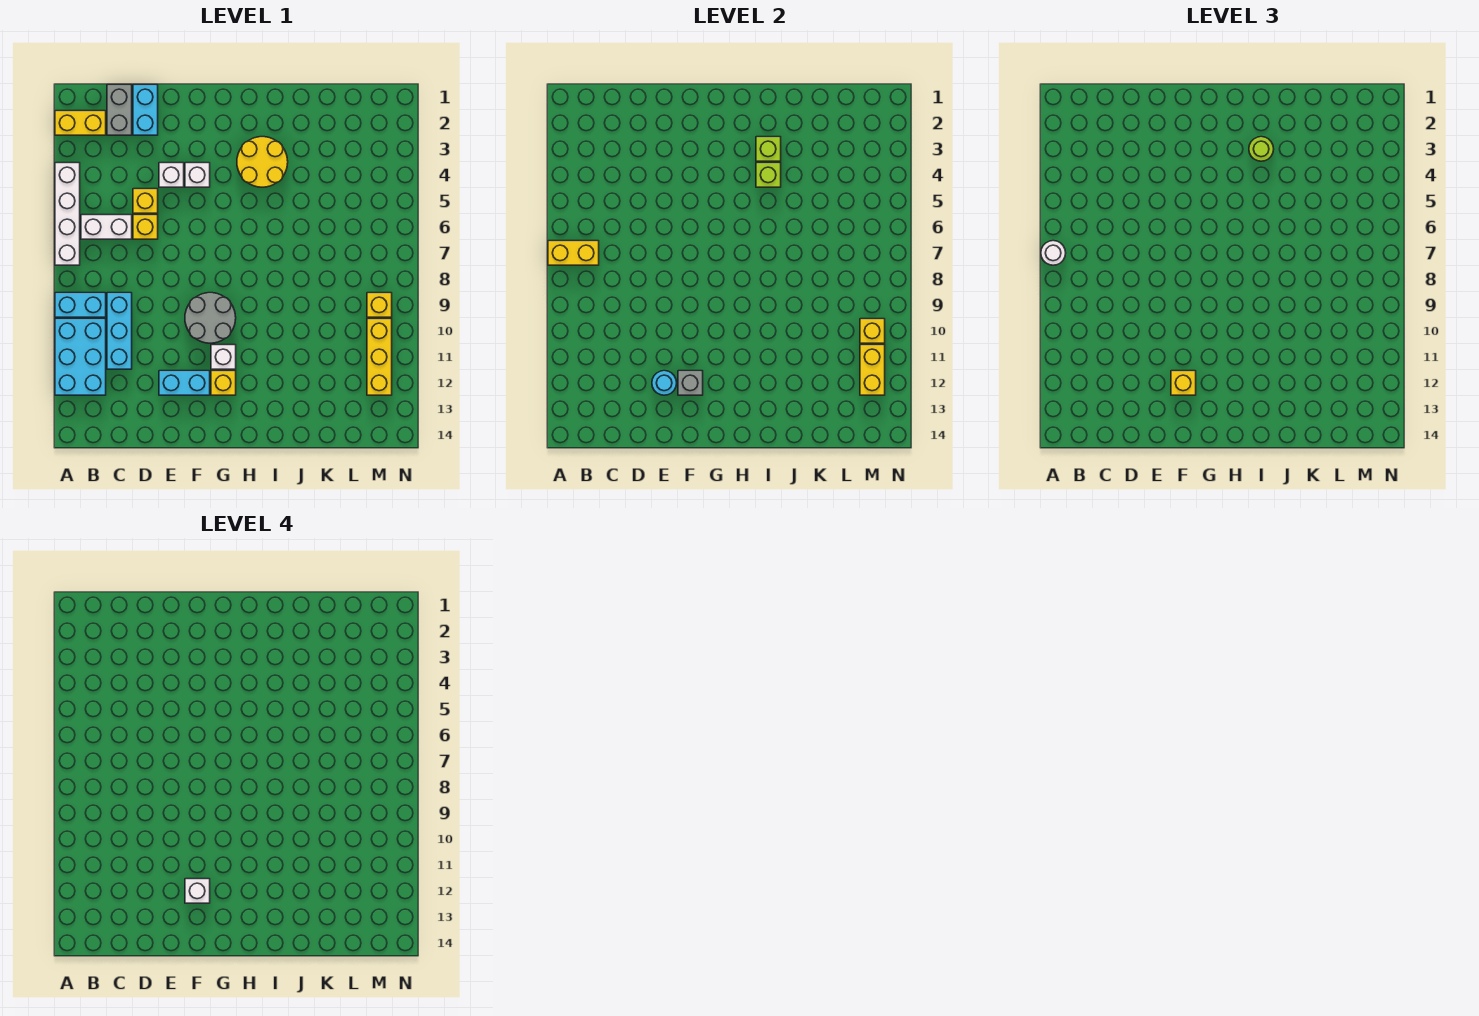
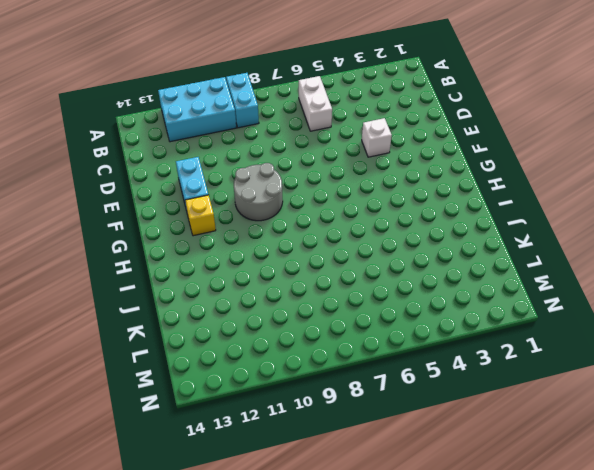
none -> yellow brick A2:B2 level 1
none -> white brick A4:A7 level 1
none -> grey brick C1:C2 level 1
none -> cyan brick C9:C11 level 1

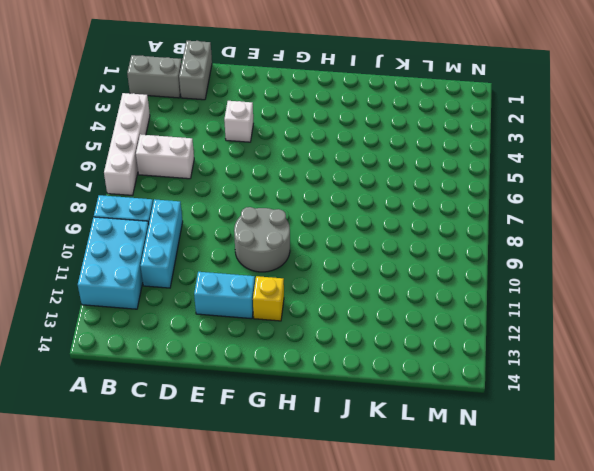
grey brick A2:B2 level 1 -> yellow brick A2:B2 level 1
none -> cyan brick D1:D2 level 1
none -> yellow brick D5 level 1
none -> yellow brick D6 level 1
none -> white brick F4 level 1

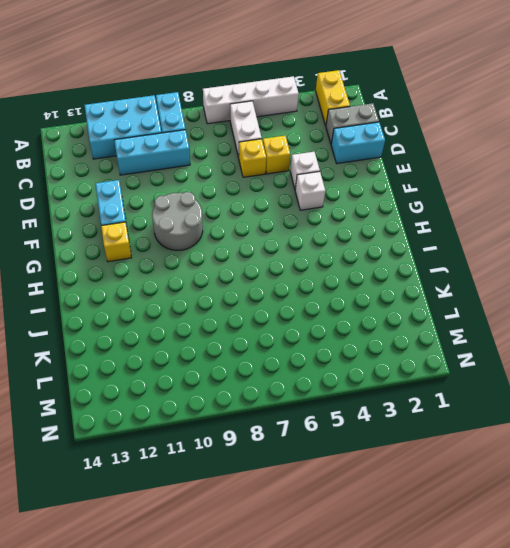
none -> white brick G11 level 1
none -> yellow round brick H3:I4 level 1
none -> yellow brick M9 level 1
none -> yellow brick M10:M12 level 1

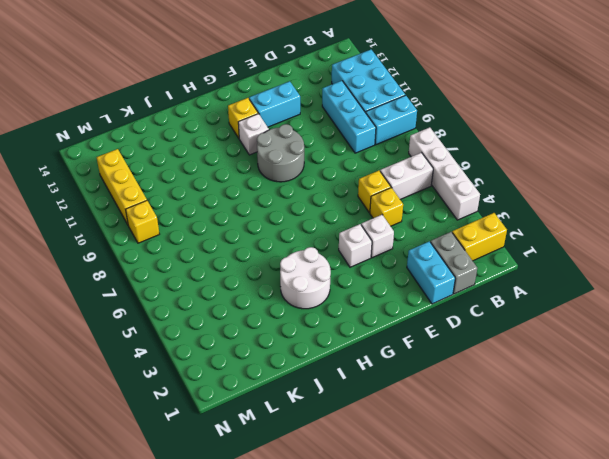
white round brick H3:I4 level 1 -> yellow round brick H3:I4 level 1
none -> yellow brick A7:B7 level 2
none -> cyan round brick E12 level 2
none -> grey brick F12 level 2
none -> lime brick I3 level 2

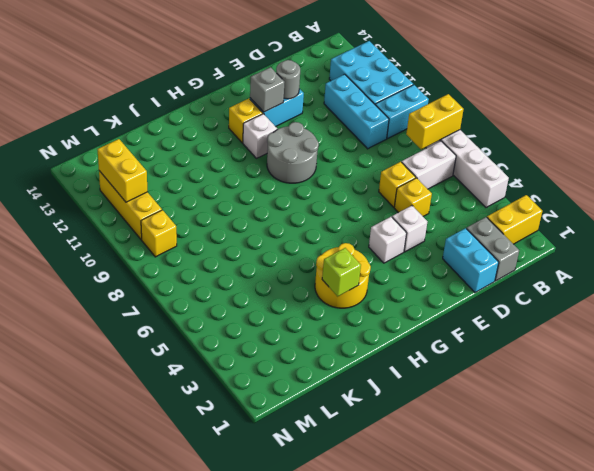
grey round brick E12 level 2 -> cyan round brick E12 level 2
none -> lime brick I4 level 2
none -> yellow brick M10 level 2
none -> white round brick A7 level 3
none -> yellow brick F12 level 3

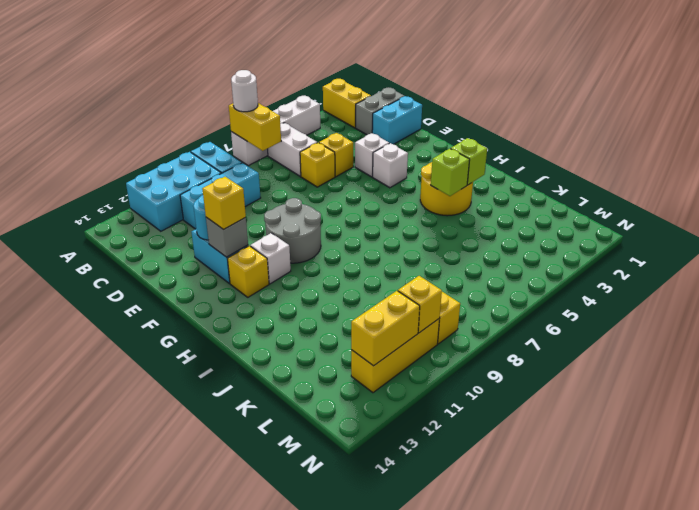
none -> lime round brick I3 level 3
none -> white brick F12 level 4

